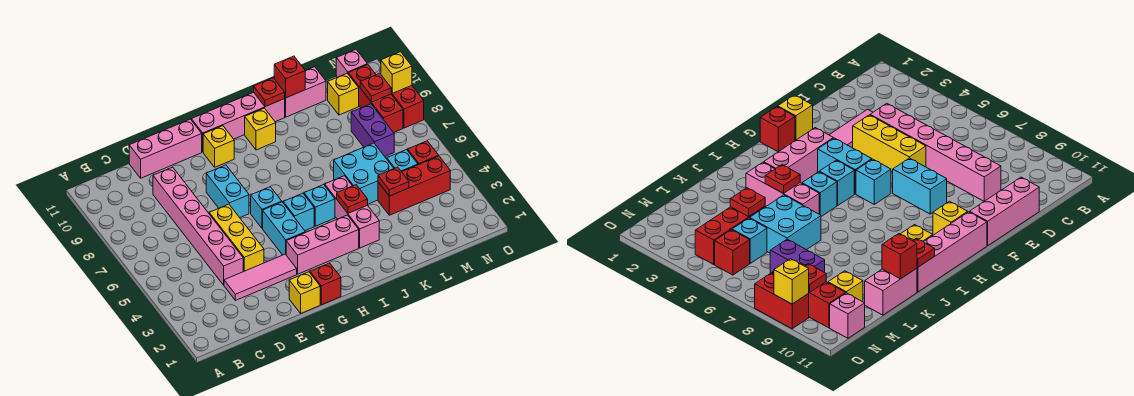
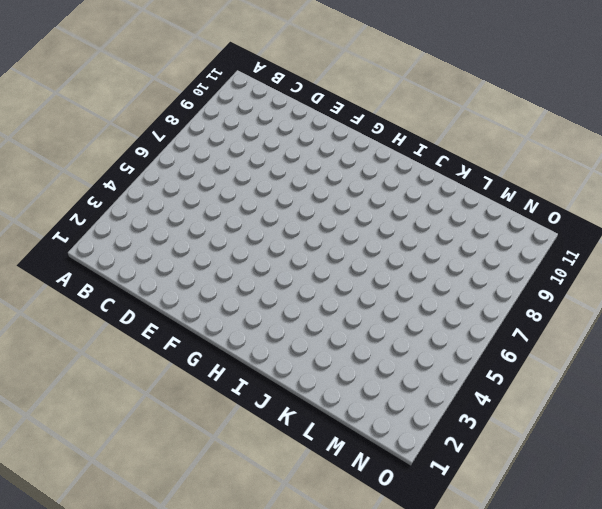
none -> pink tile D3:F3 level 1
none -> pink brick D4:D9 level 1
none -> pink brick D11:F11 level 1
none -> yellow brick E4:E6 level 1

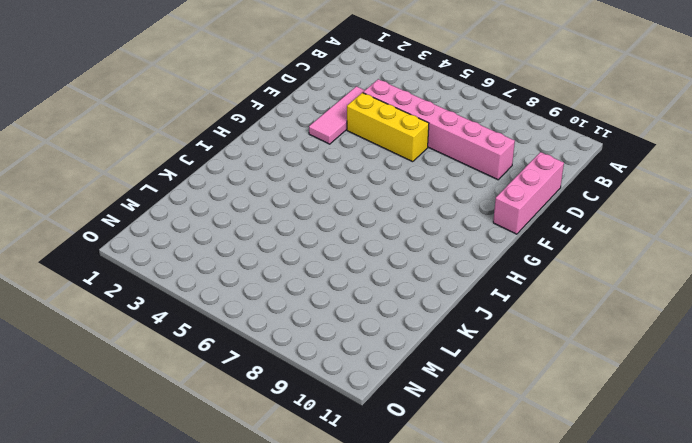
none -> yellow brick F1 level 1
none -> cyan brick F7:F8 level 1
none -> red brick G1 level 1
none -> pink brick G3:I3 level 1

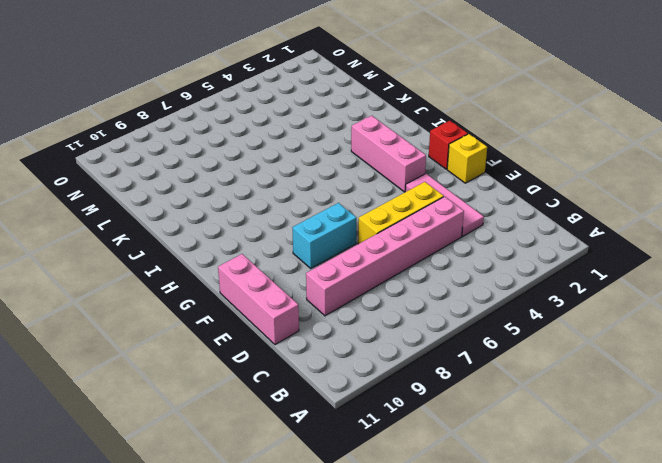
none -> cyan brick G4:G5 level 1
none -> cyan brick G6 level 1
none -> yellow brick G10 level 1
none -> pink brick G11:J11 level 1

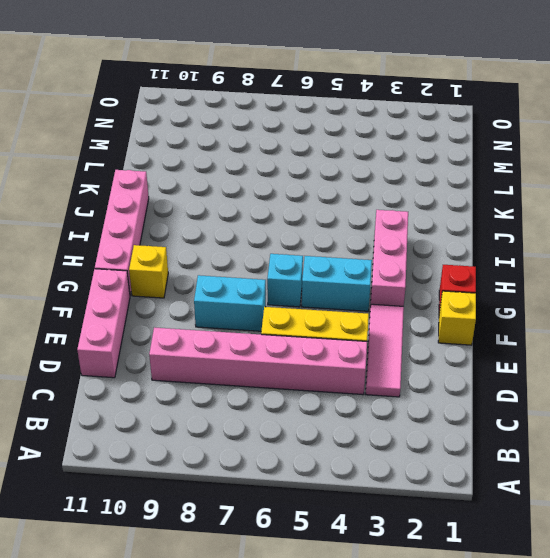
none -> cyan brick H5 level 1
none -> cyan brick I5 level 1
none -> yellow brick I10 level 1
none -> pink brick J3:J5 level 1

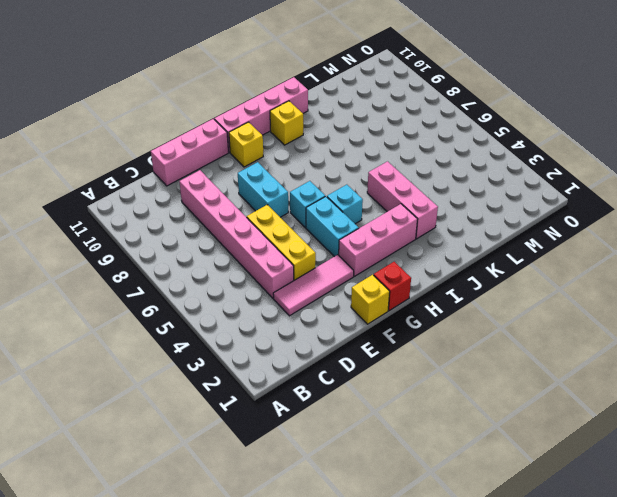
none -> cyan brick I5 level 1
none -> cyan brick K5:L6 level 1
none -> pink brick K11:L11 level 1
none -> red brick L4:N4 level 1

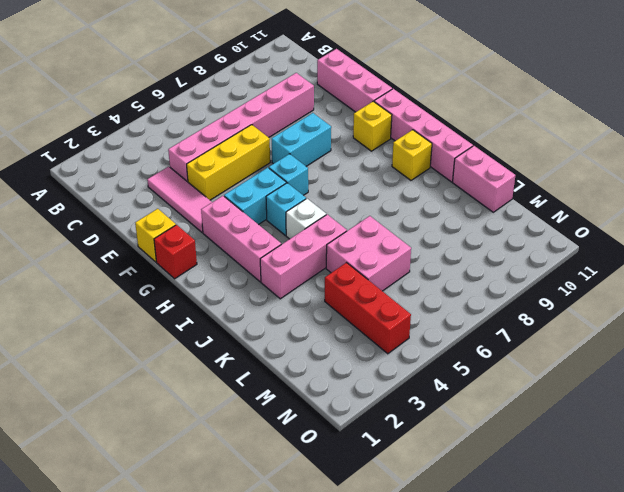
white brick I5 level 1 -> cyan brick I5 level 1
pink brick K5:L6 level 1 -> cyan brick K5:L6 level 1
none -> cyan brick M5 level 1
none -> purple brick M7:M8 level 1
none -> yellow brick M10 level 1
none -> red brick N5 level 1

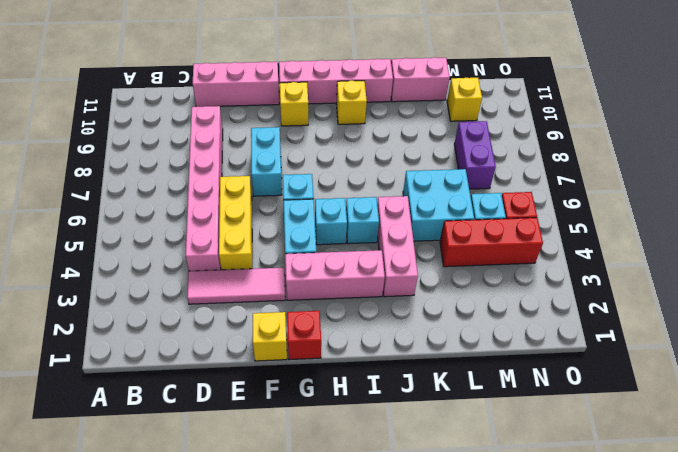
none -> red brick N8:N10 level 1
none -> pink brick N11 level 1
none -> red brick O8:O9 level 1
none -> red plate J4 level 2

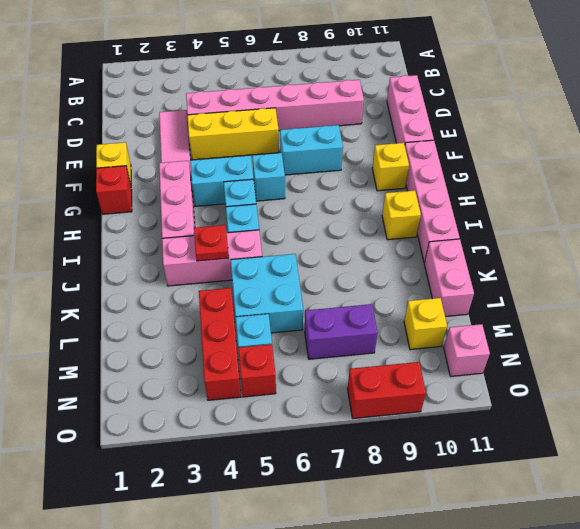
none -> red brick N8:N10 level 1
none -> red plate J11 level 2
none -> red brick K11 level 2
none -> red plate L4 level 2

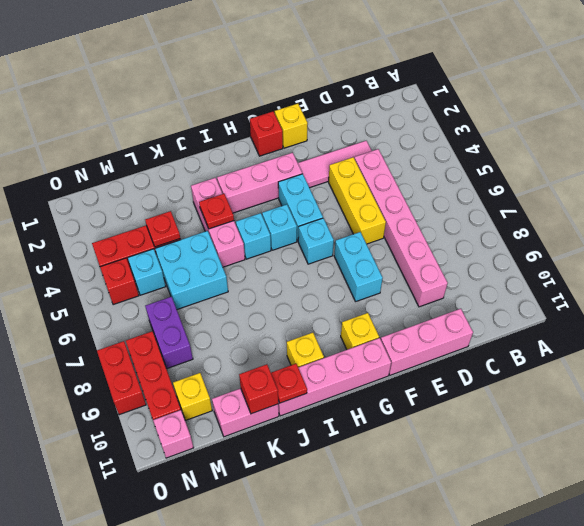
none -> red plate N9 level 2
none -> yellow brick O9 level 2

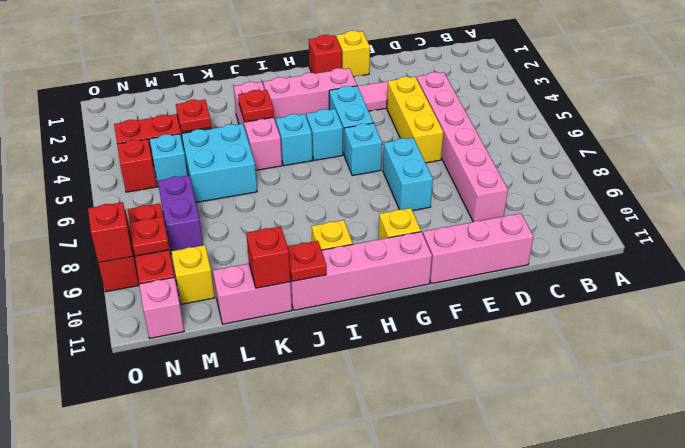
red brick O9 level 2 -> yellow brick O9 level 2

